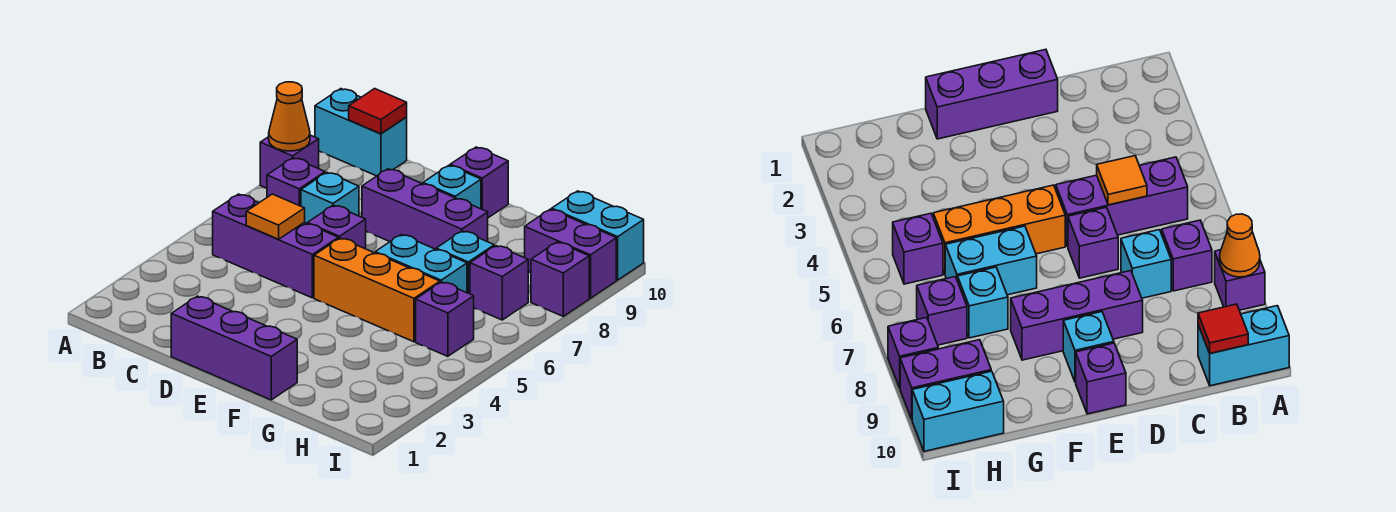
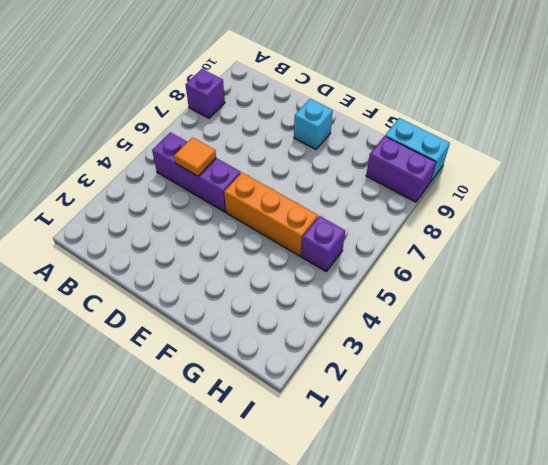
none -> cyan brick A10:B10 level 1
none -> purple brick B7 level 1
none -> cyan brick C7 level 1

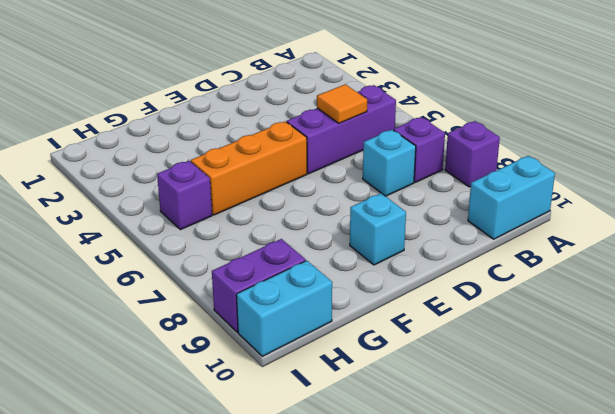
none -> purple brick D1:F1 level 1
none -> purple brick D6 level 1
none -> purple brick D8:F8 level 1

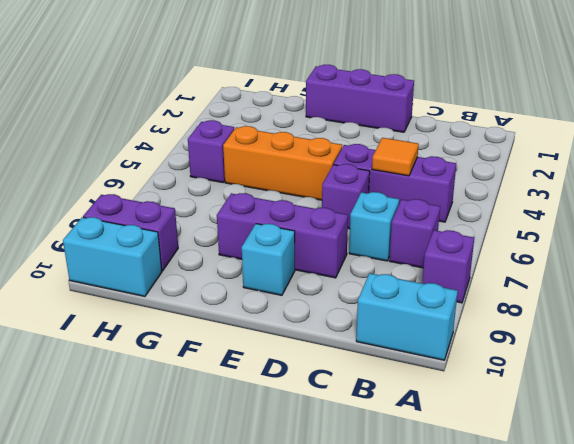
none -> purple brick E10 level 1
none -> cyan brick F6:G6 level 1
none -> cyan brick G7 level 1

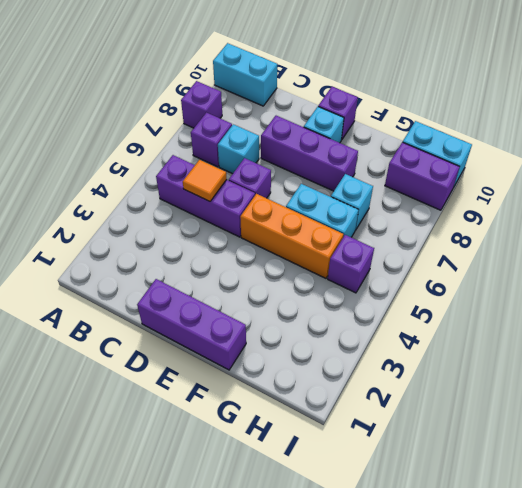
none -> purple brick H7 level 1
none -> purple brick I8 level 1
none -> orange cone A8 level 2

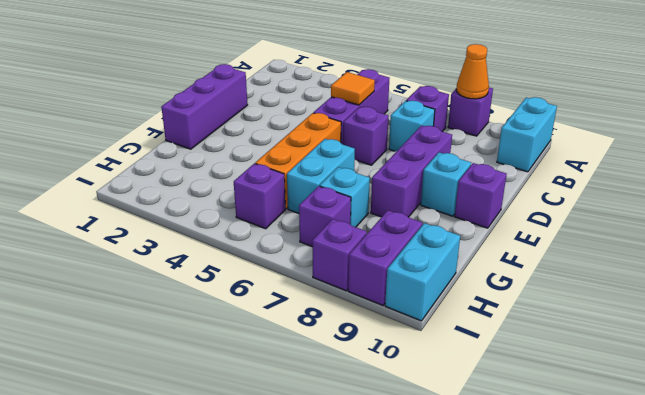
none -> red tile B10 level 2

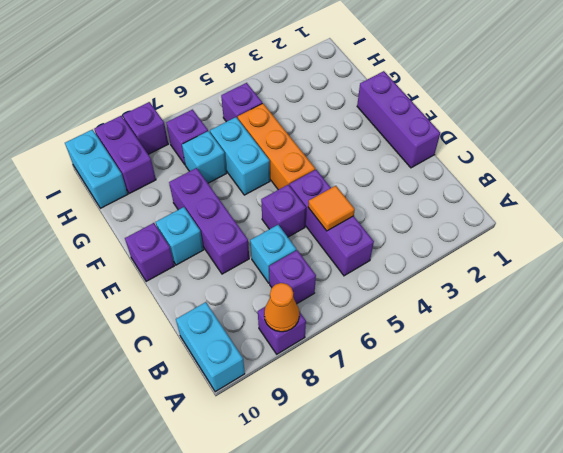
none -> red tile B10 level 2

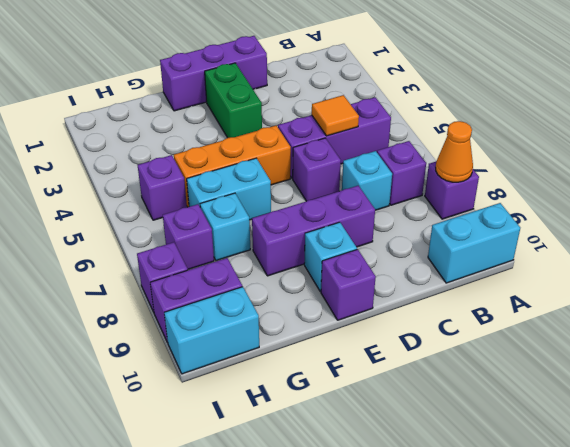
green brick E2:E3 level 1 -> none
none -> red tile B10 level 2

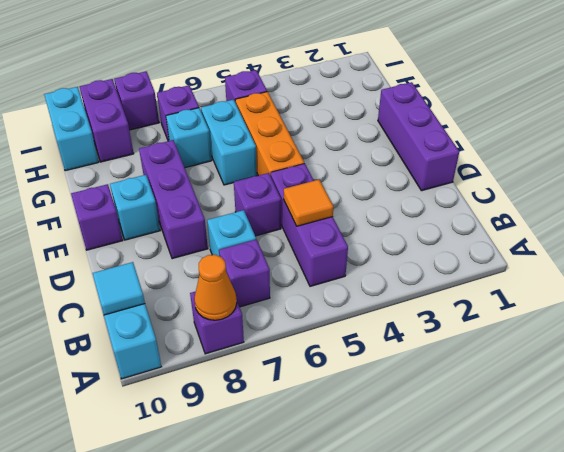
cyan tile B10 level 2 -> red tile B10 level 2

